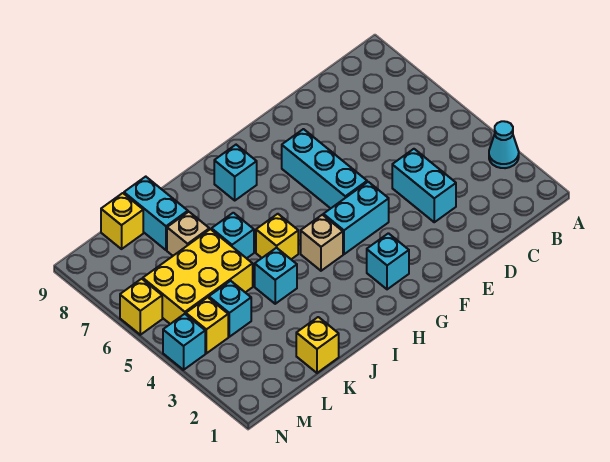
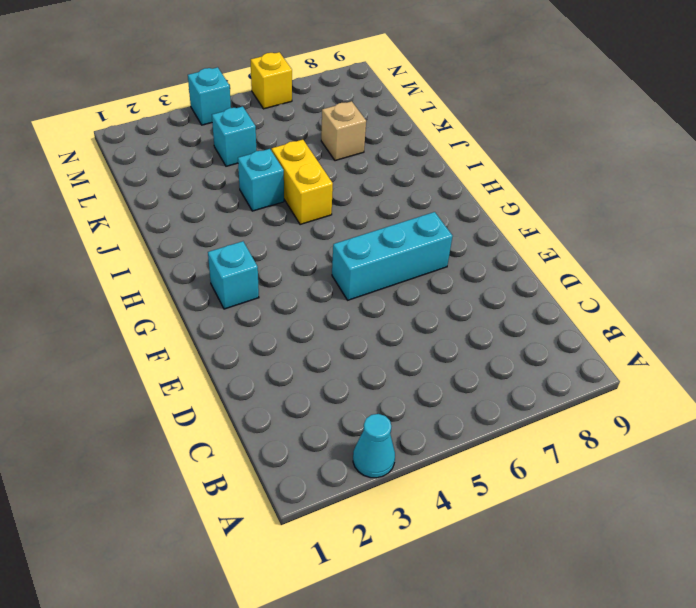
yellow brick I5:J5 level 1 -> yellow brick I5 level 1
none -> cyan brick D3:D4 level 1
none -> cyan brick F4:G4 level 1
none -> tan brick H4 level 1

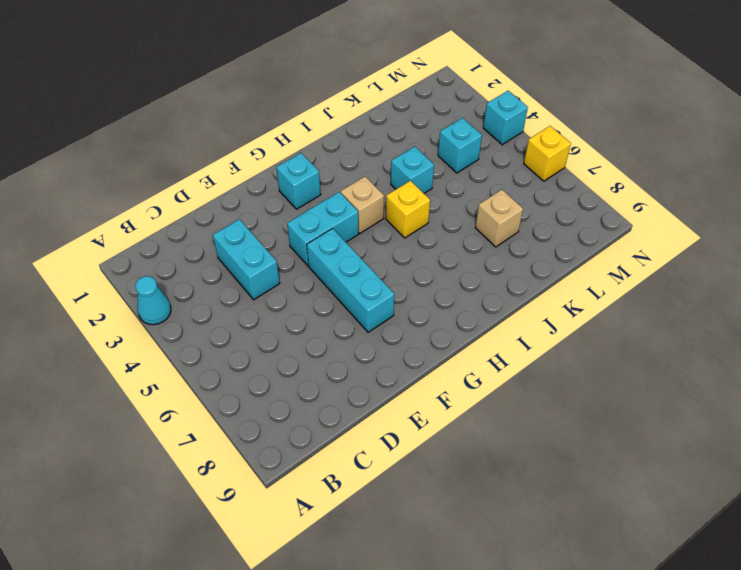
none -> cyan brick H8 level 1
none -> cyan brick J6 level 1
none -> yellow brick K1 level 1

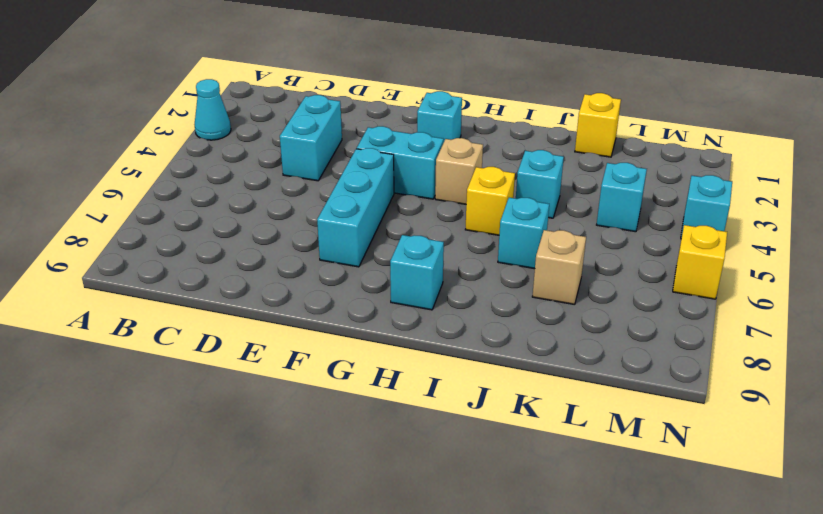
none -> yellow brick K5:M6 level 1
none -> cyan brick K8:K9 level 1
none -> yellow brick L9 level 1

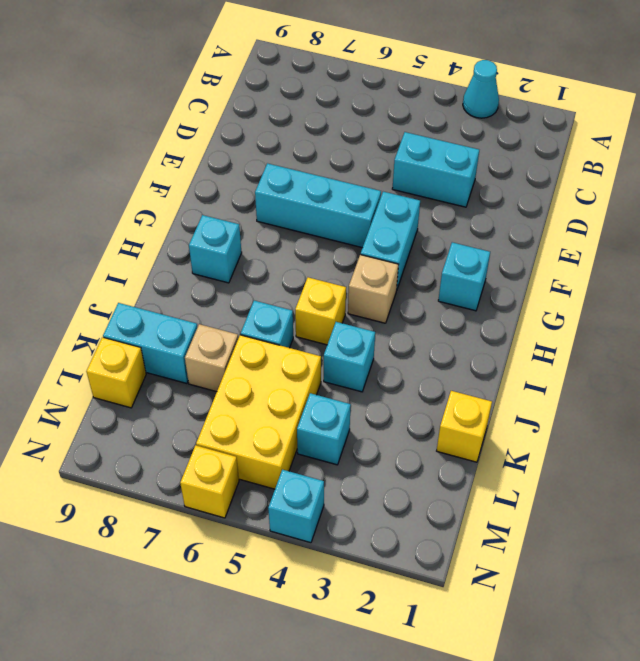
none -> yellow brick M4 level 1

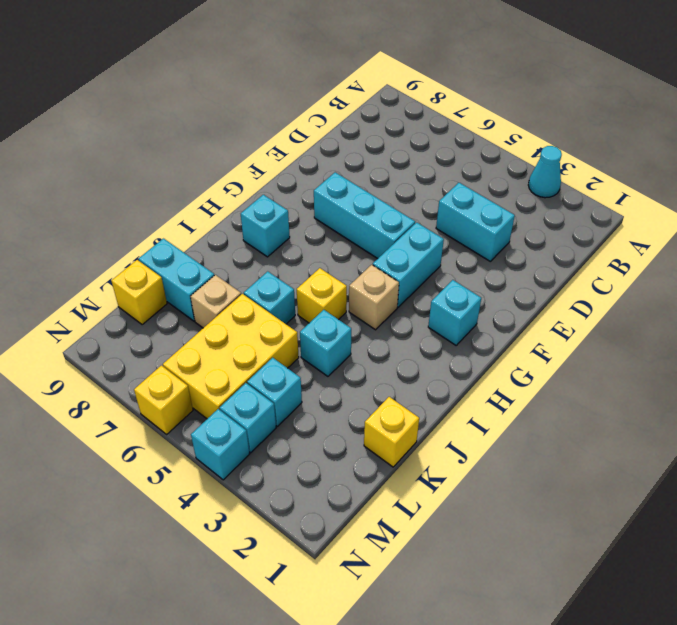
cyan brick M4 level 1 -> yellow brick M4 level 1

